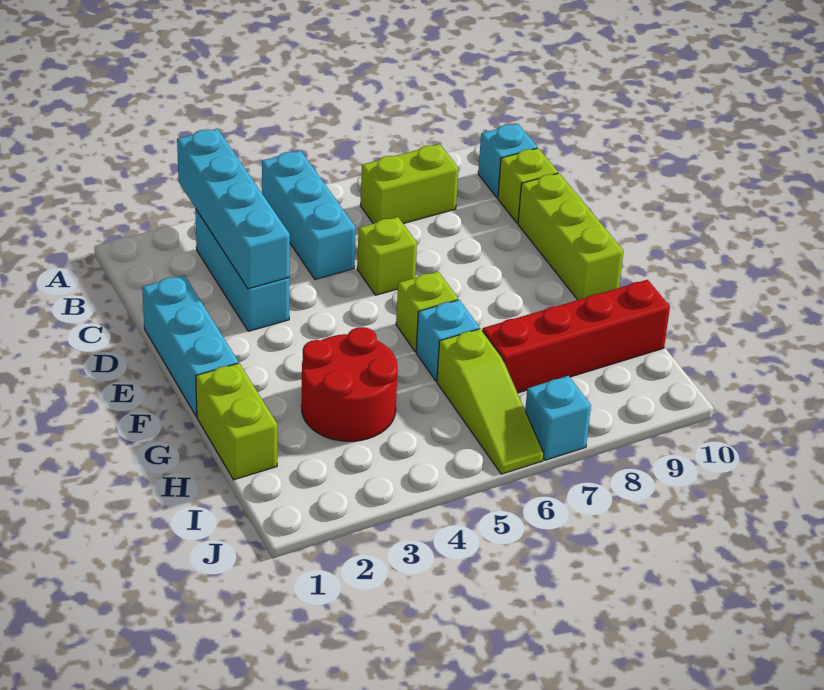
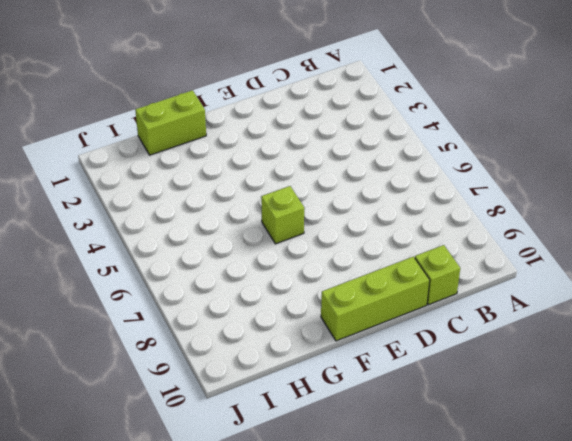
none -> cyan brick A5:C5 level 1
none -> cyan brick B3:D3 level 1
none -> lime brick B7:B8 level 1

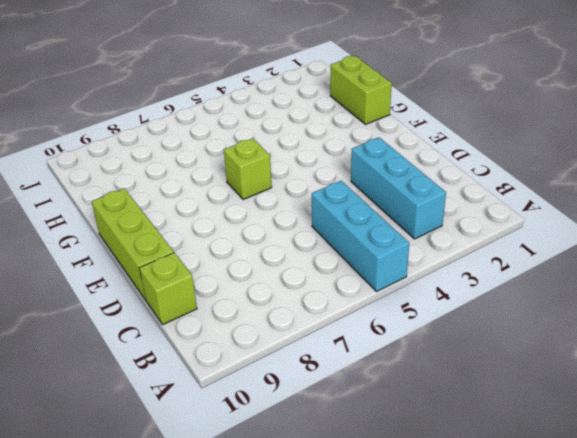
none -> lime brick B7:B8 level 1
none -> cyan brick B10 level 1
none -> cyan brick D1:F1 level 1

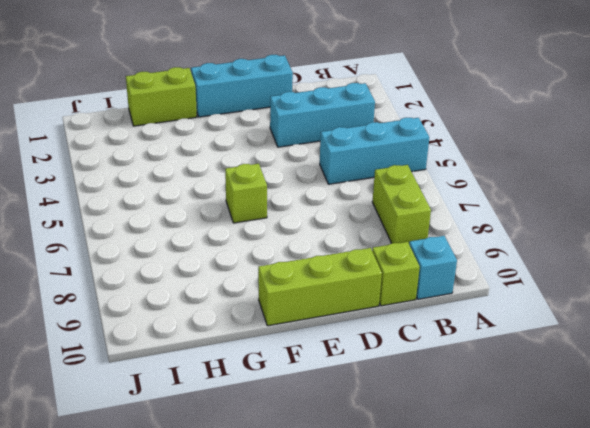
none -> lime brick D6 level 1
none -> red round brick G3:H4 level 1
none -> cyan brick G6 level 1

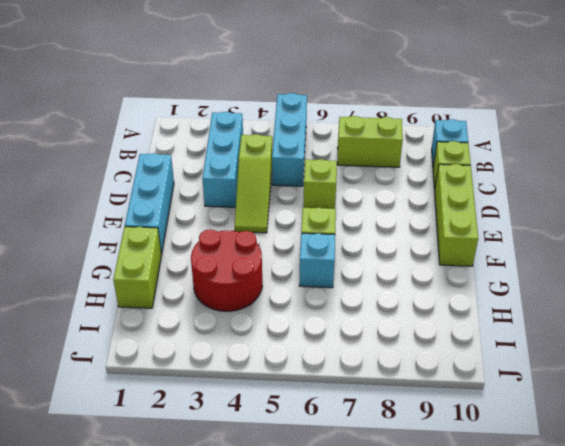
lime slope C4:E4 level 1 top C -> lime slope H6:J6 level 1 top H
none -> red brick H7:H10 level 1
none -> cyan brick J7 level 1
none -> cyan brick A3:D3 level 2

